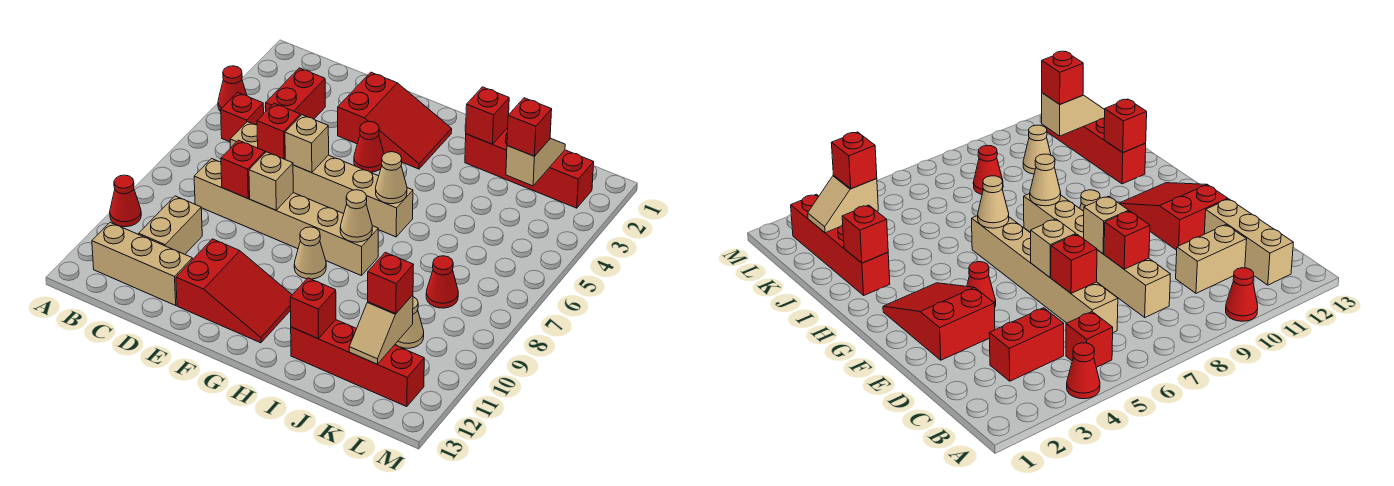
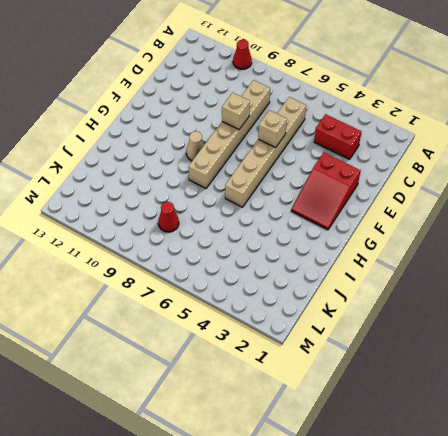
none -> red cone A4 level 1
none -> red brick B5 level 1
none -> tan brick B12:D12 level 1

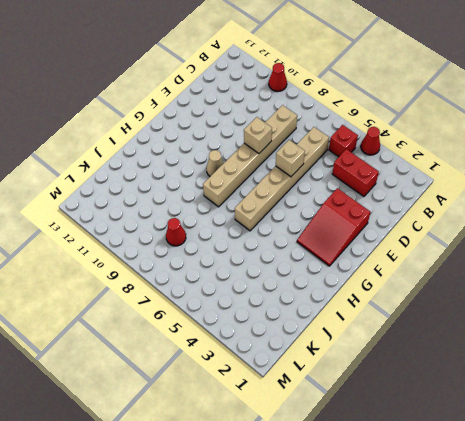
none -> tan brick B12:D12 level 1
none -> tan brick C10:C11 level 1
none -> red slope E11:G12 level 1 top E

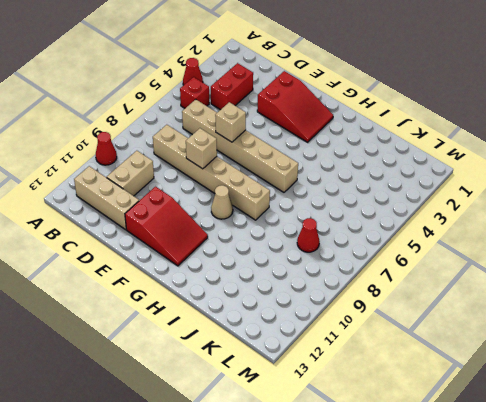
none -> red cone F4 level 1
none -> red brick I2:L2 level 1
none -> red brick I12:L12 level 1

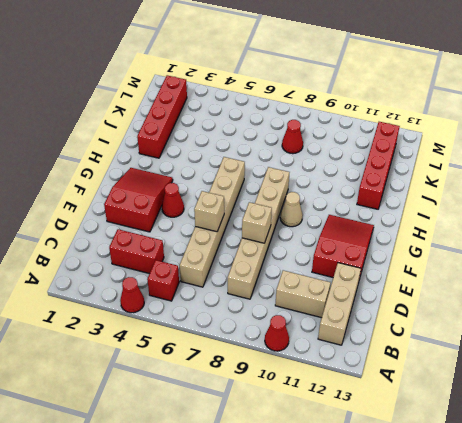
none -> tan cone K10 level 1
none -> red brick D6 level 2
none -> red brick D8 level 2

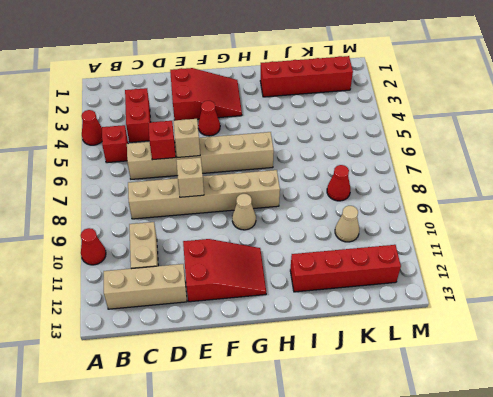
none -> red brick D8 level 2
none -> tan cone H6 level 2
none -> tan cone H8 level 2

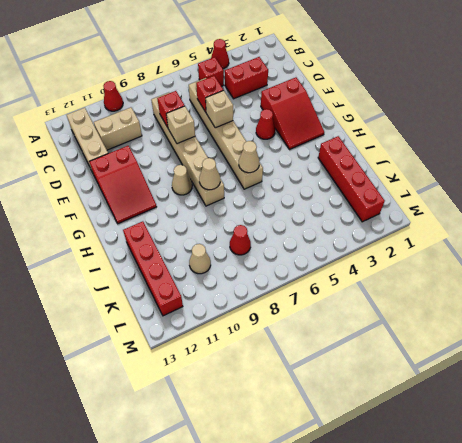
none -> red brick I2 level 2
none -> red brick I12 level 2
none -> tan slope K2:K3 level 2 top 3

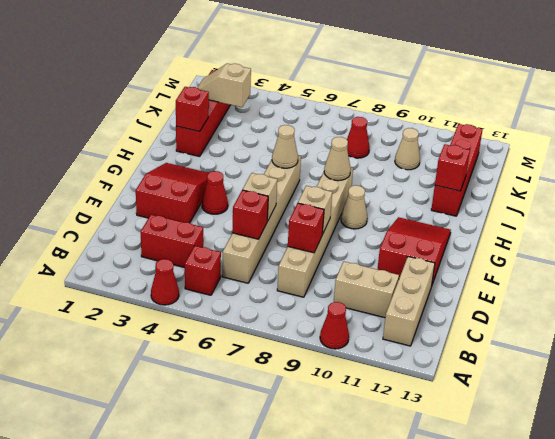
none -> tan slope K11:K12 level 2 top 11
none -> red brick K3 level 3
none -> red brick K11 level 3

